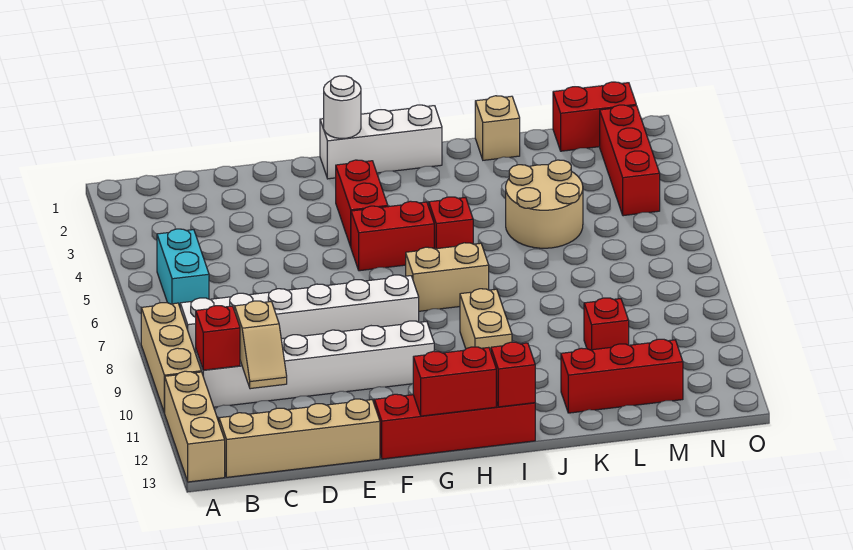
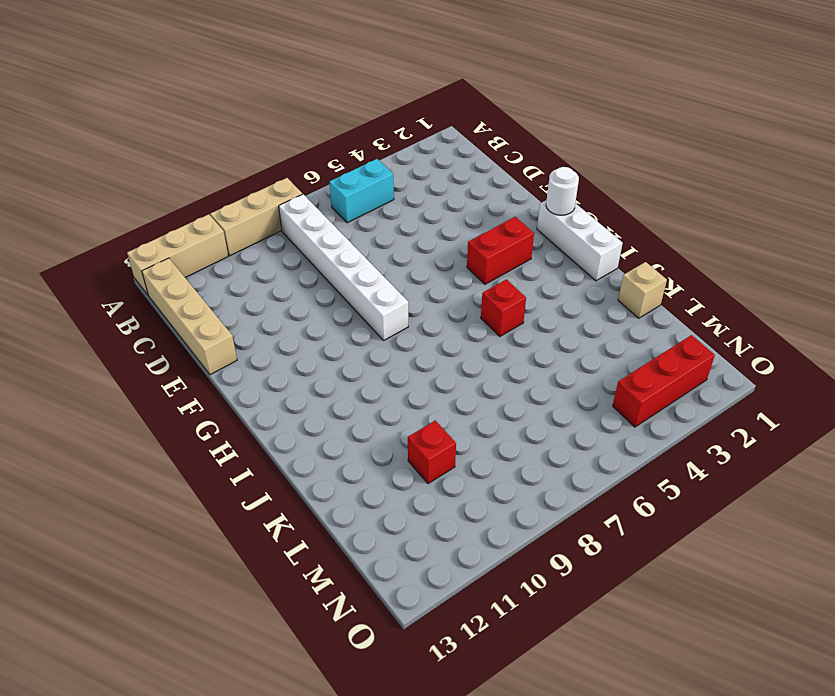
none -> white brick B10:G10 level 1
none -> red brick F13:I13 level 1
none -> red brick G5:H5 level 1

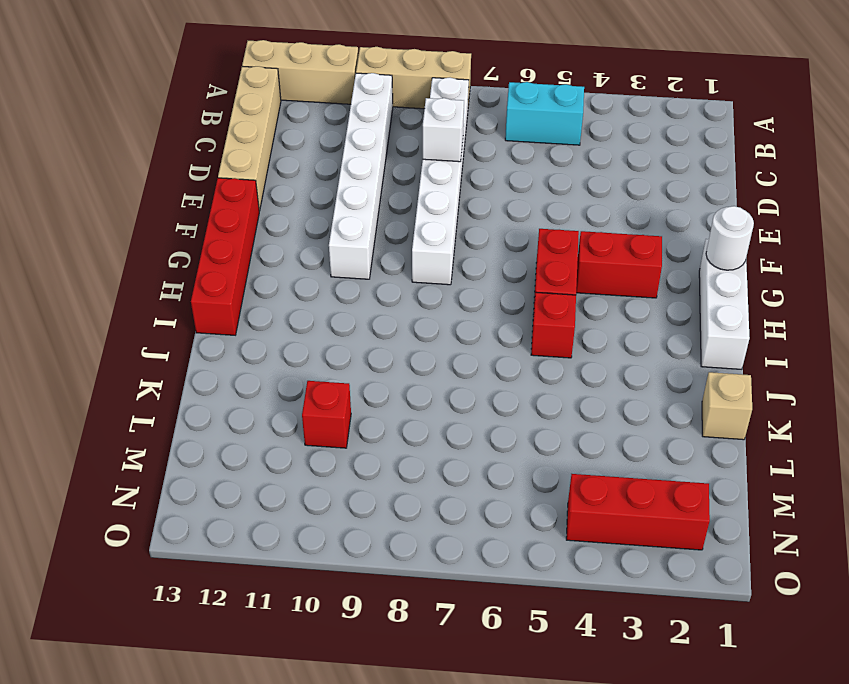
white brick D8 level 2 -> none
none -> tan brick H7:I7 level 1
none -> tan brick I9:I10 level 1
none -> tan round brick K4:L5 level 1

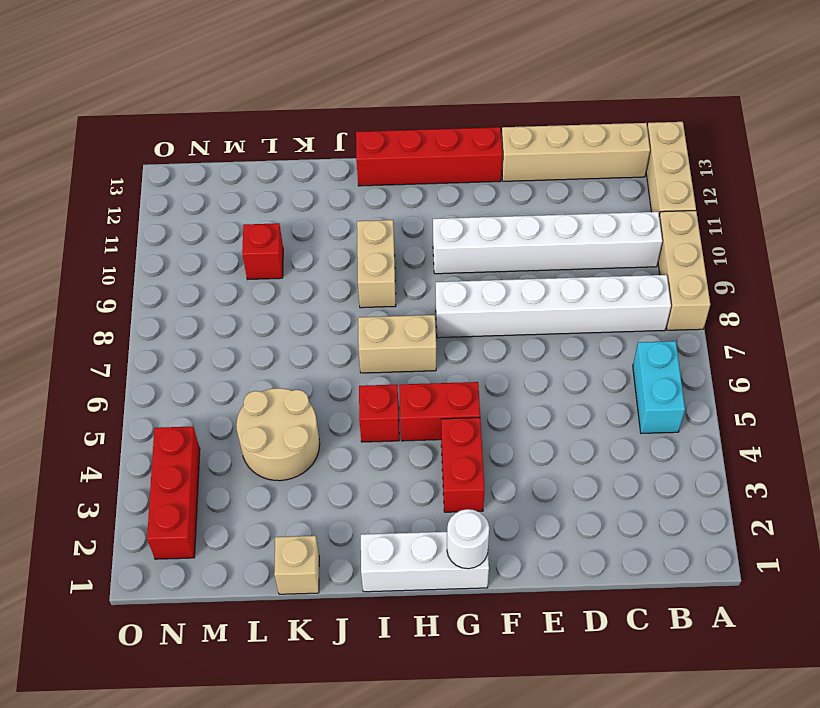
none -> red brick K12:M12 level 1
none -> red brick M1:N1 level 1
none -> red brick B10 level 2

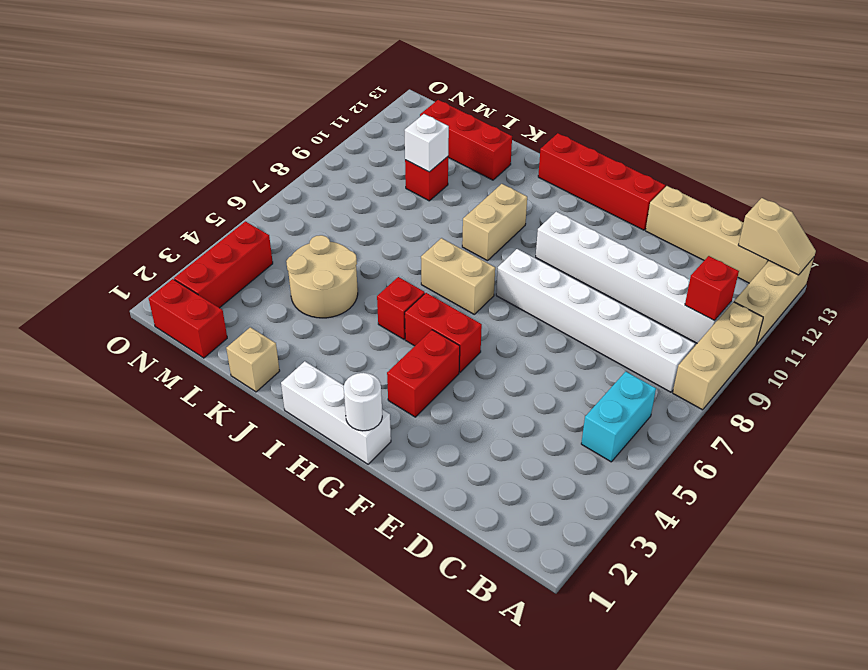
tan slope A13:B13 level 2 top B -> tan slope C10:C11 level 2 top 10
white brick L10 level 2 -> none
none -> red brick G13:H13 level 2
none -> red brick I13 level 2

